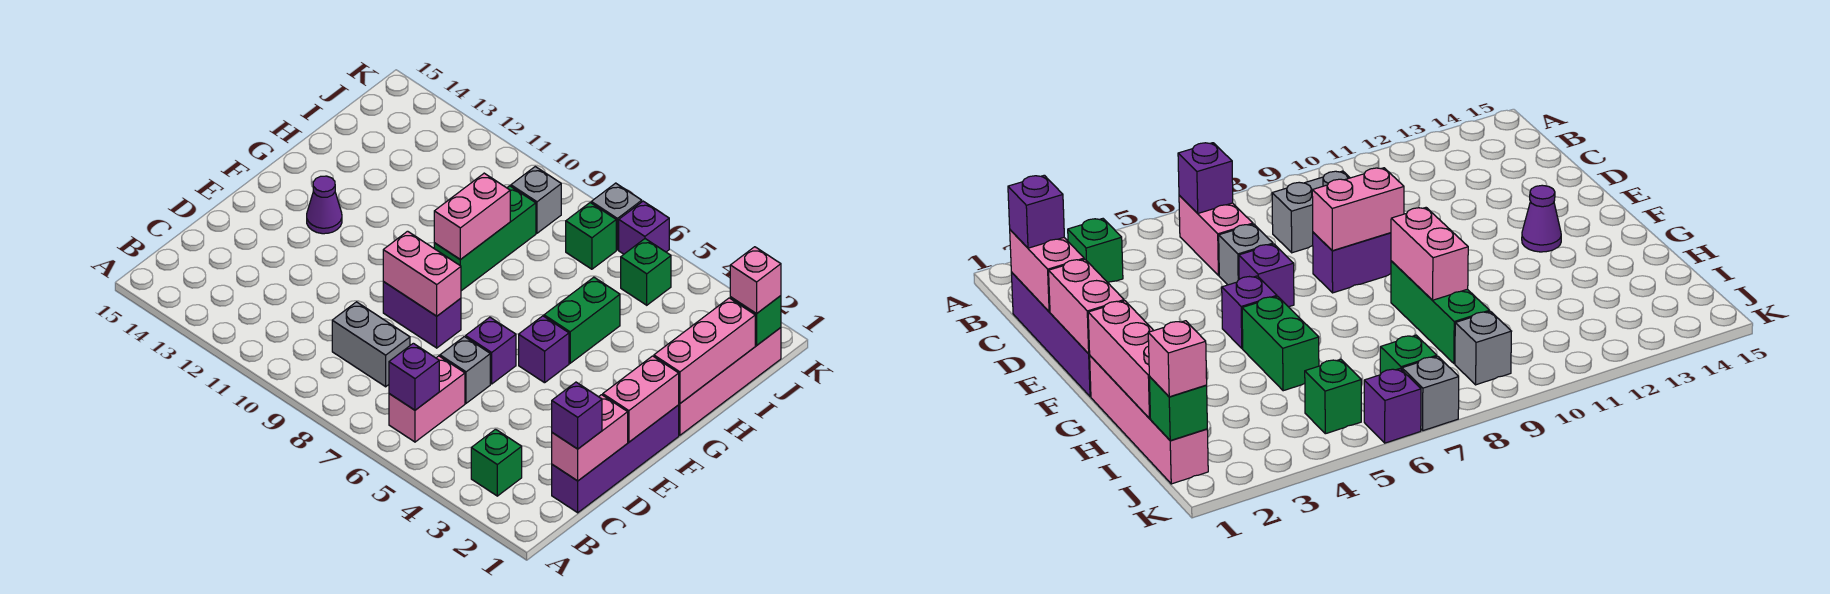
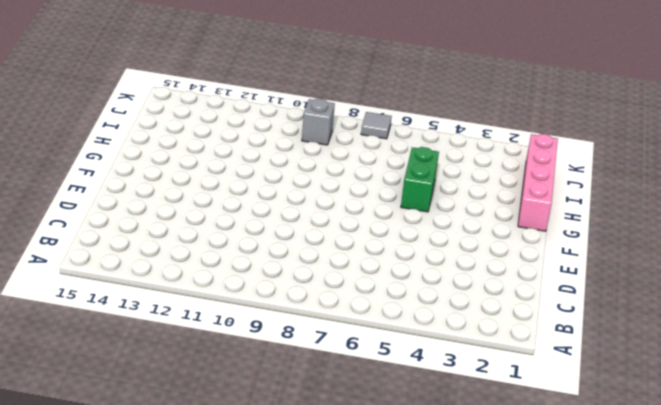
grey tile K7 level 1 -> grey brick K7 level 1
none -> green brick B3 level 1
none -> pink brick B6:C6 level 1
none -> purple brick C1:F1 level 1

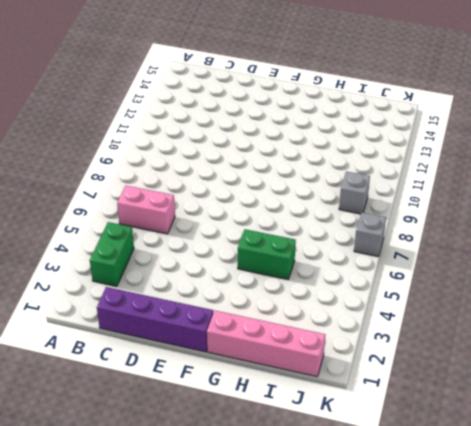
green brick B3:B4 level 1 -> green brick B3 level 1
none -> grey brick C8:C9 level 1
none -> grey brick D6 level 1
none -> purple brick E6 level 1

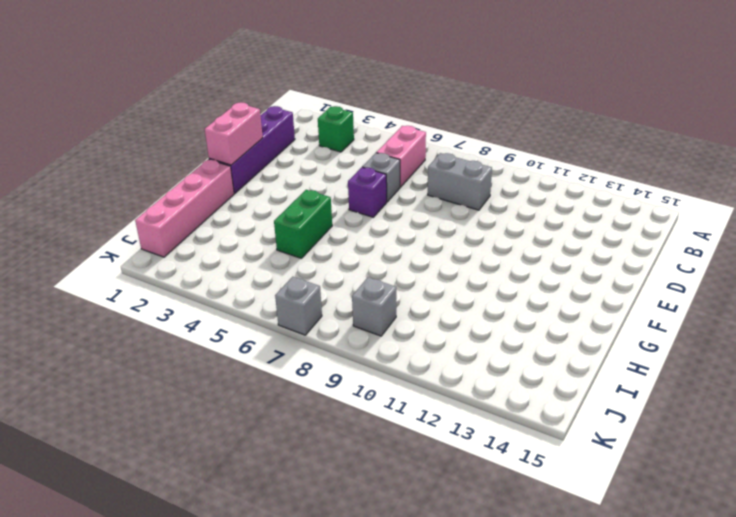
none -> purple brick E8:E9 level 1
none -> purple brick F5 level 1
none -> purple cone F13 level 1

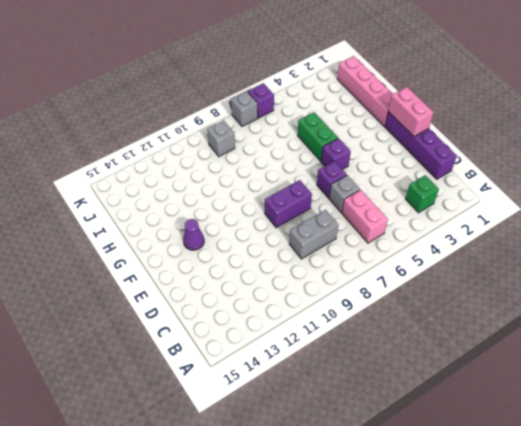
none -> green brick G9:I9 level 1
none -> green brick J5 level 1
none -> green brick J7 level 1

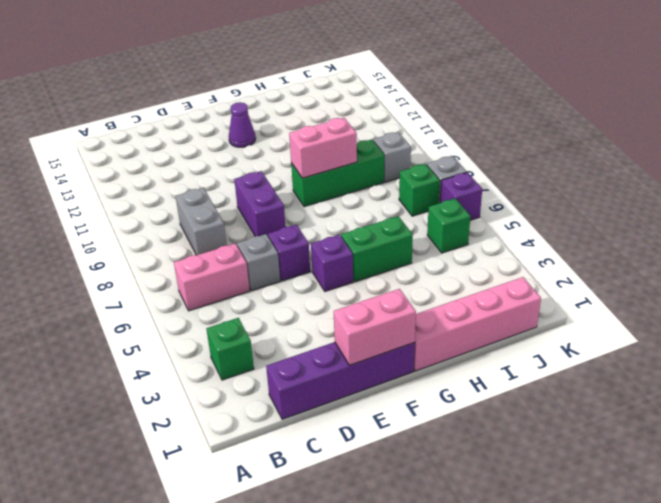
none -> purple brick B6 level 2
none -> pink brick C1:D1 level 2
none -> pink brick E8:E9 level 2

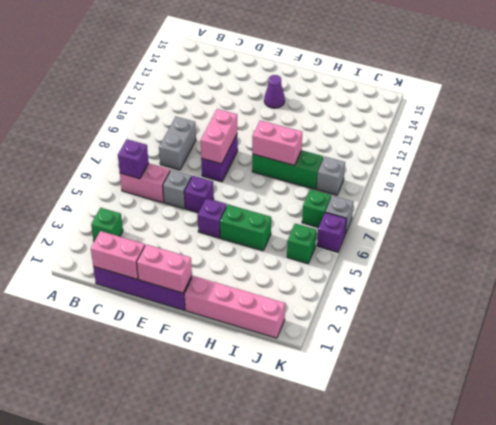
none -> pink brick G1:I1 level 2
none -> green brick J1 level 2
none -> purple brick C1 level 3

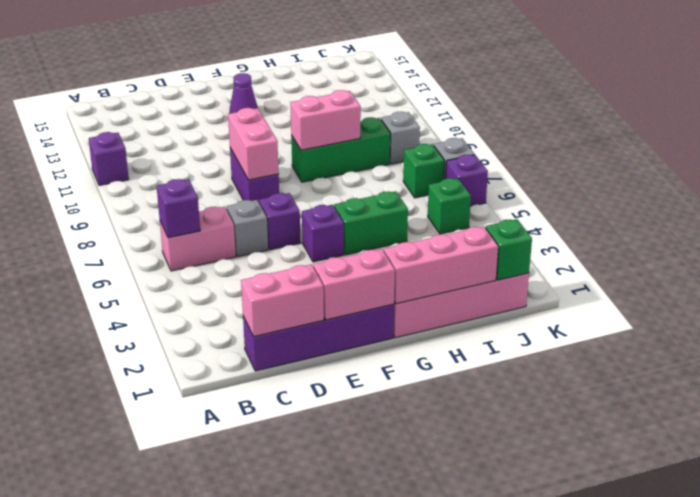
purple brick A11 level 1 -> purple brick C1 level 3
none -> green brick B3 level 1
none -> grey brick C8:C9 level 1
none -> pink brick J1 level 3

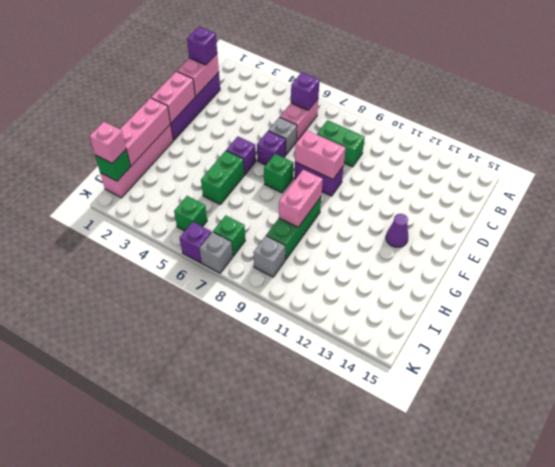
green brick C8:C9 level 1 -> grey brick C8:C9 level 1
green brick F7 level 1 -> green brick B3 level 1

